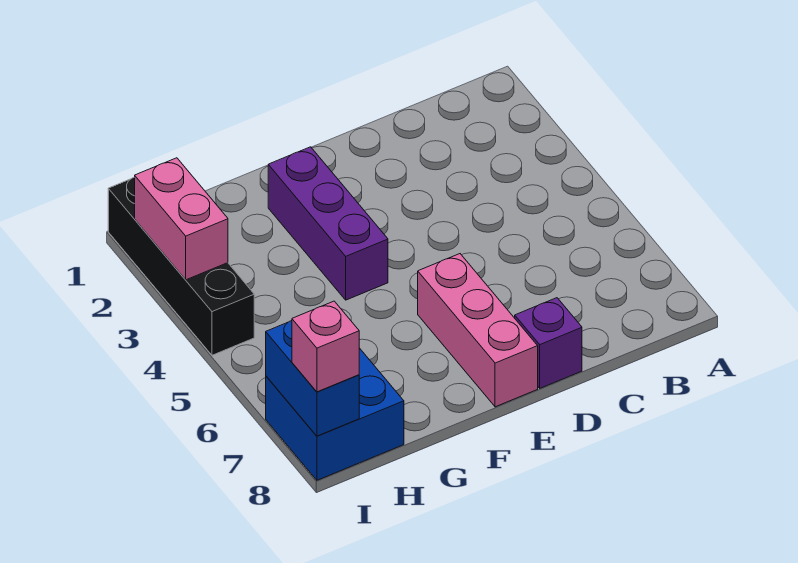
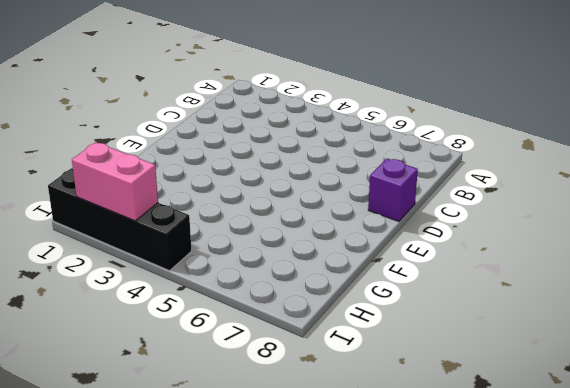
none -> pink brick E6:E8 level 1
none -> purple brick F2:F4 level 1

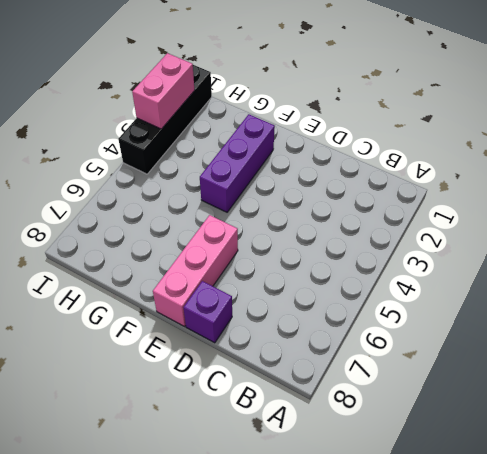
none -> blue brick H7:I8 level 1
none -> blue brick I7:I8 level 2

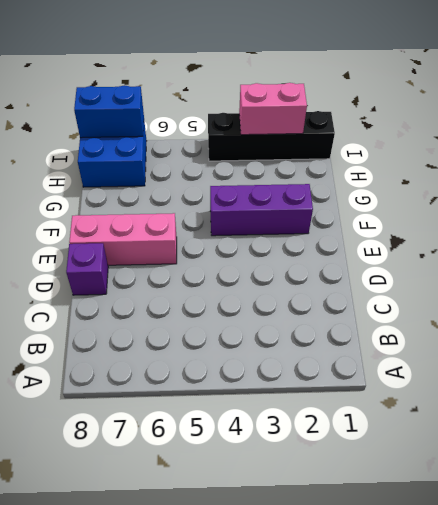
none -> pink brick I8 level 3

